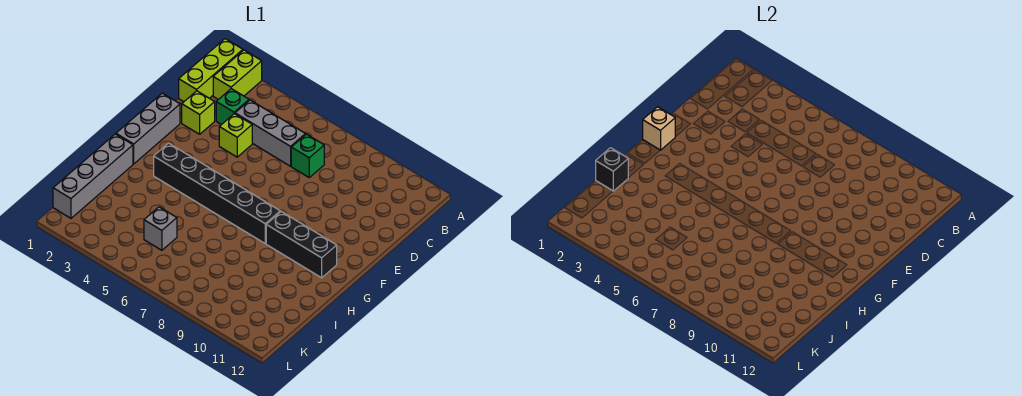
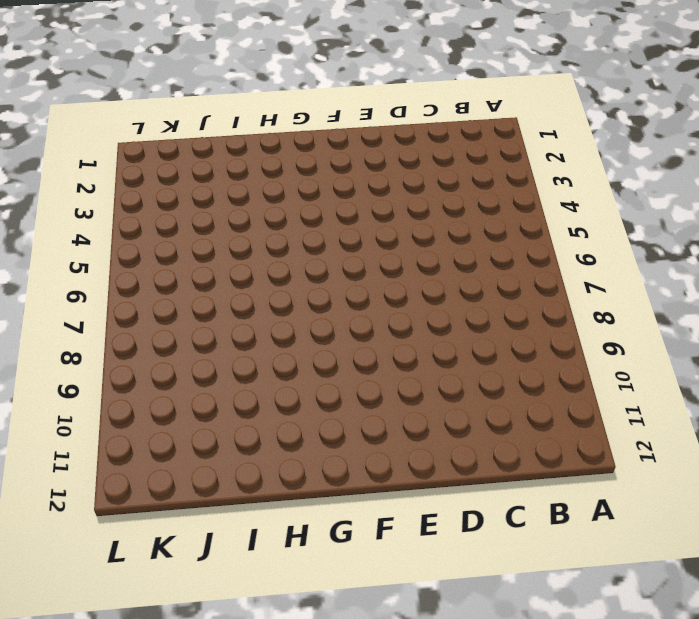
none -> lime brick A1:C1 level 1
none -> lime brick A2:B2 level 1
none -> green brick C3 level 1

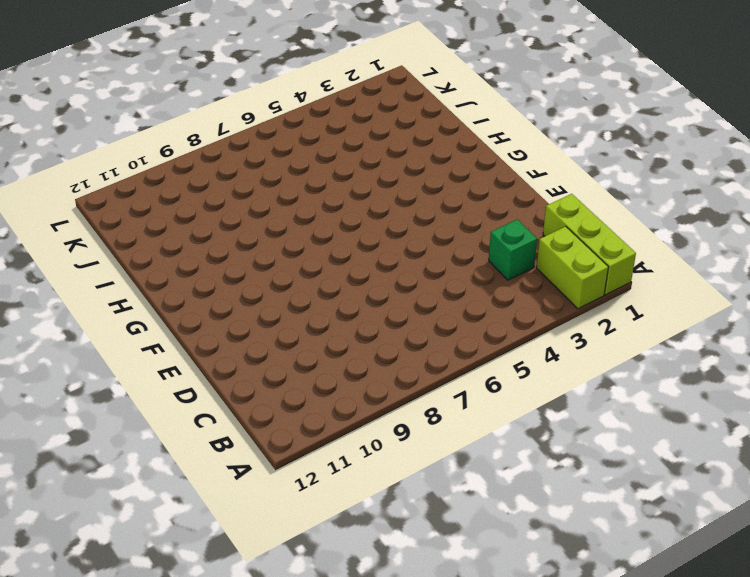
none -> grey brick C4:C6 level 1
none -> green brick C7 level 1
none -> lime brick D2 level 1

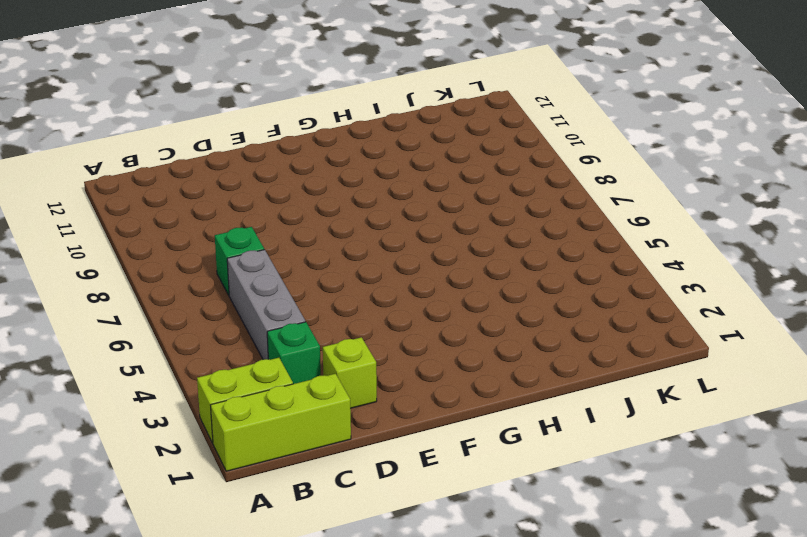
none -> lime brick D4 level 1
none -> grey brick E1:G1 level 1
none -> black brick G3:G8 level 1

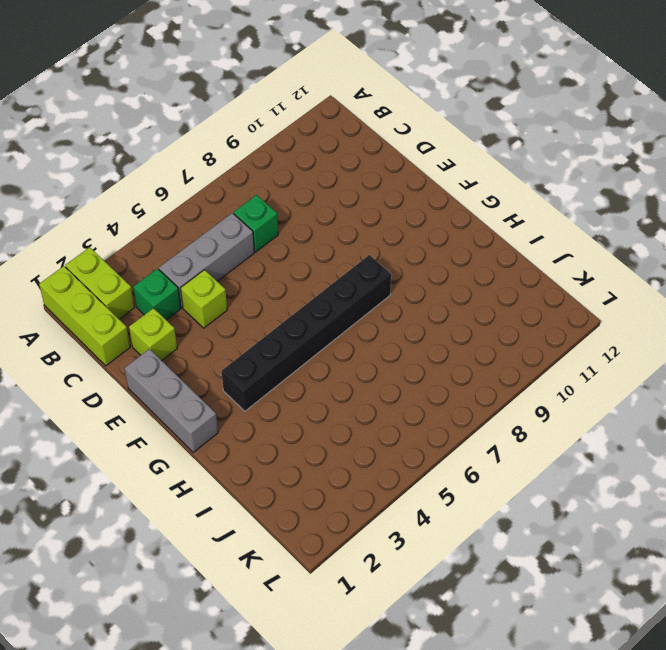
none -> black brick G9:G11 level 1
none -> grey brick H1:K1 level 1
none -> grey brick J5 level 1

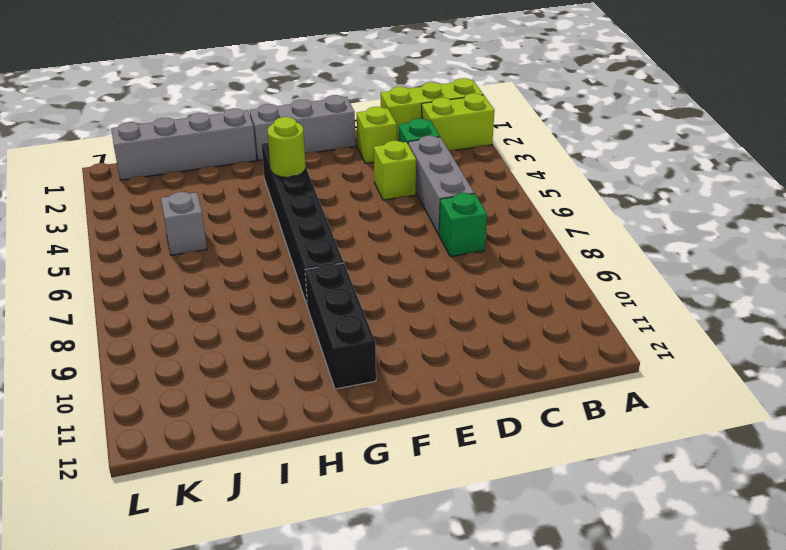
lime round brick G4 level 2 -> none
none -> tan brick F1 level 2
none -> black brick I1 level 2

